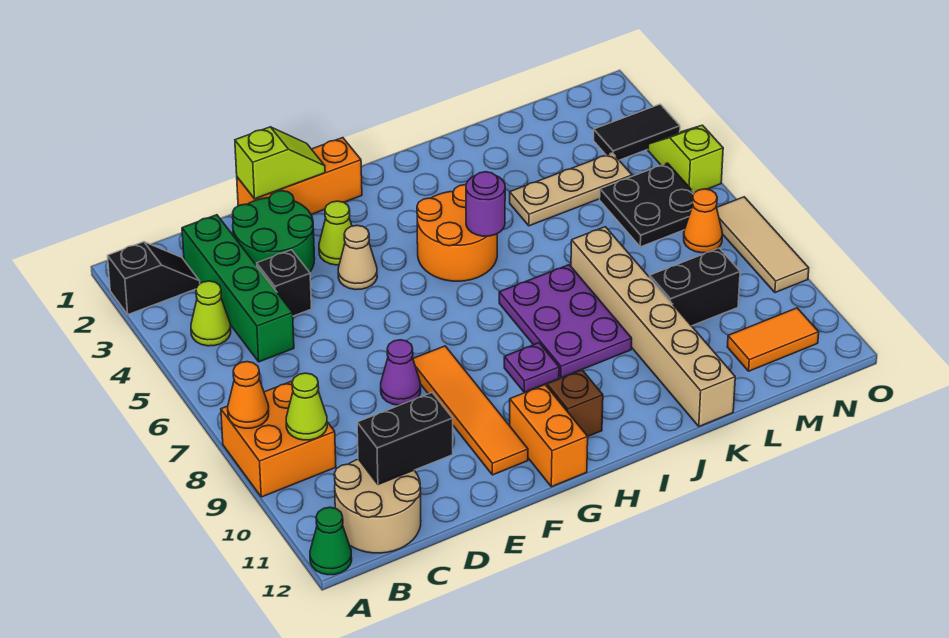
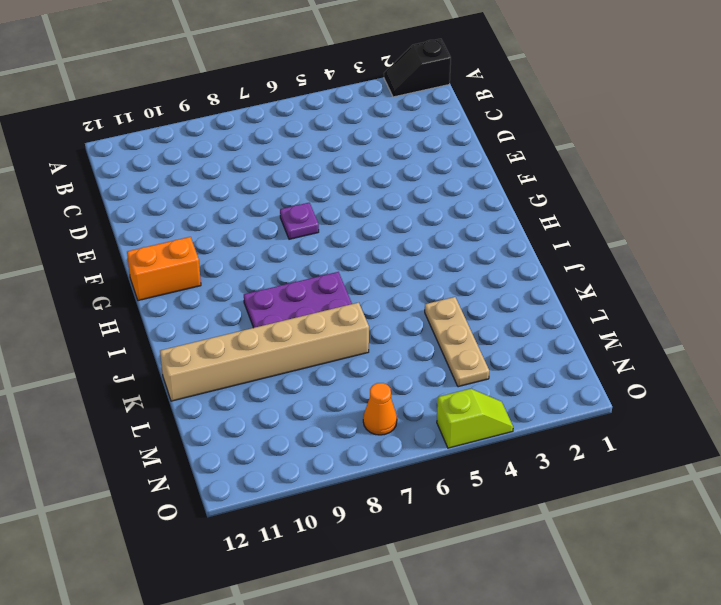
black slope A1:A2 level 1 top 1 -> black slope A2:B2 level 1 top A
purple plate F7 level 1 -> purple plate H9 level 1
none -> orange brick A8:B9 level 1
none -> green cone A12 level 1
none -> lime cone B4 level 1
none -> tan round brick B11:C12 level 1

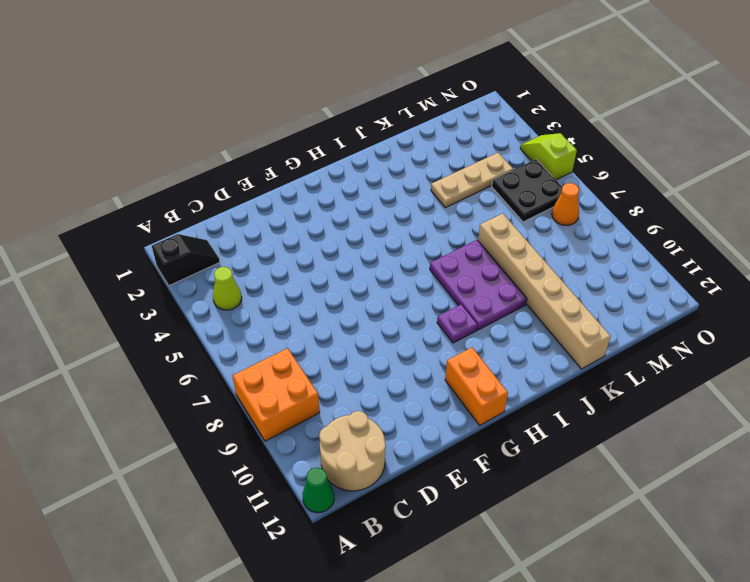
none -> green brick C2:C5 level 1
none -> green round brick D2:E3 level 1
none -> black brick D4 level 1
none -> orange brick E1:G1 level 1

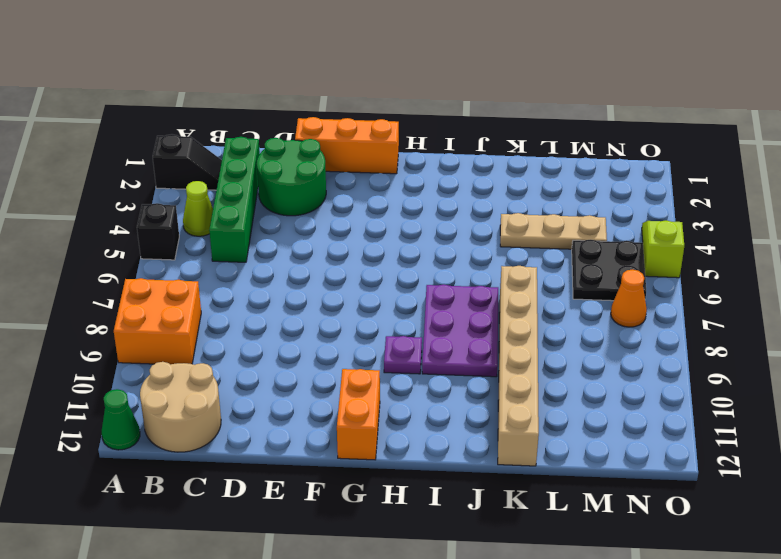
black brick A5 level 1 -> black brick D4 level 1
none -> purple cone E8 level 1
none -> lime cone F3 level 1
none -> tan cone F4 level 1
none -> orange tile F8:F11 level 1

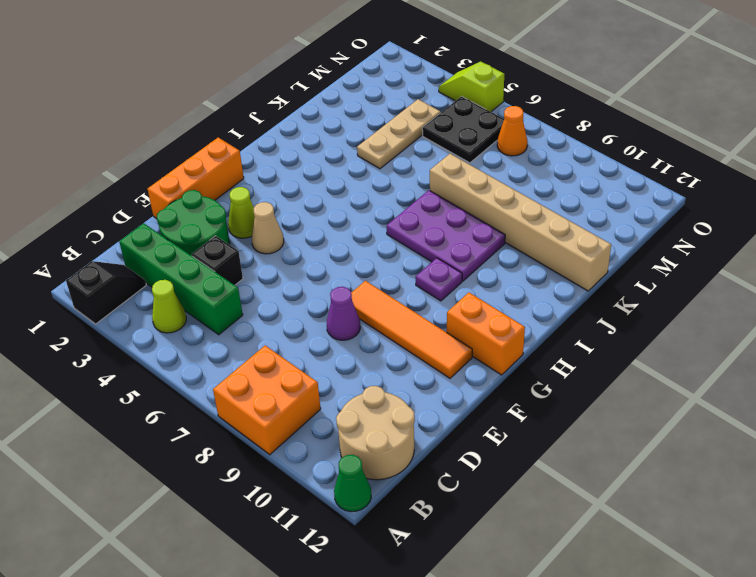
none -> orange round brick H4:I5 level 1
none -> brown brick H11 level 1
none -> black brick L9:M9 level 1
none -> orange tile M11:N11 level 1

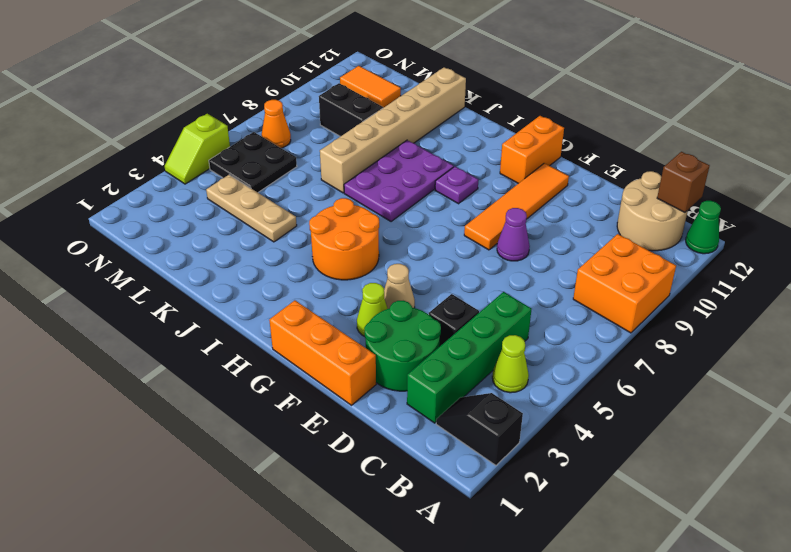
brown brick B12 level 2 -> brown brick H11 level 1
none -> black tile N3:O3 level 1
none -> tan tile O7:O9 level 1
none -> orange cone A8 level 2
none -> lime cone B9 level 2

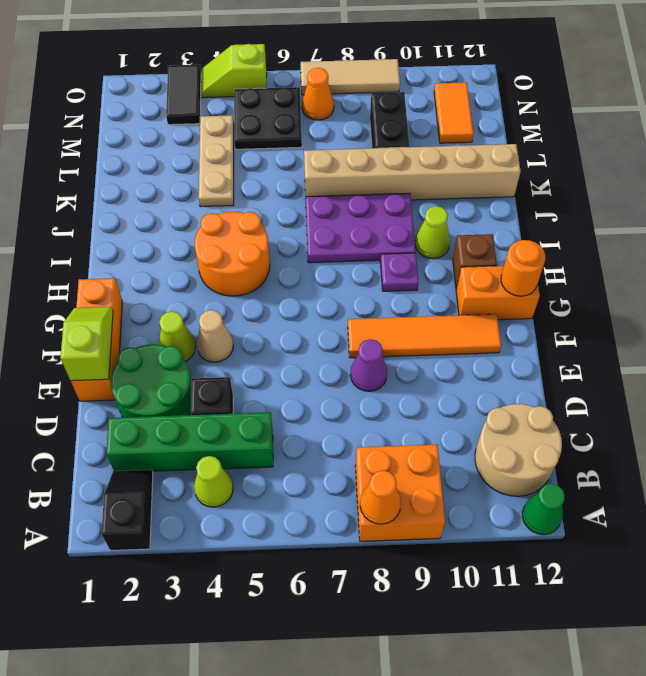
orange round brick G12 level 2 -> none
lime cone I10 level 1 -> lime cone B9 level 2
none -> black brick C11:D11 level 2
none -> purple round brick I5 level 2

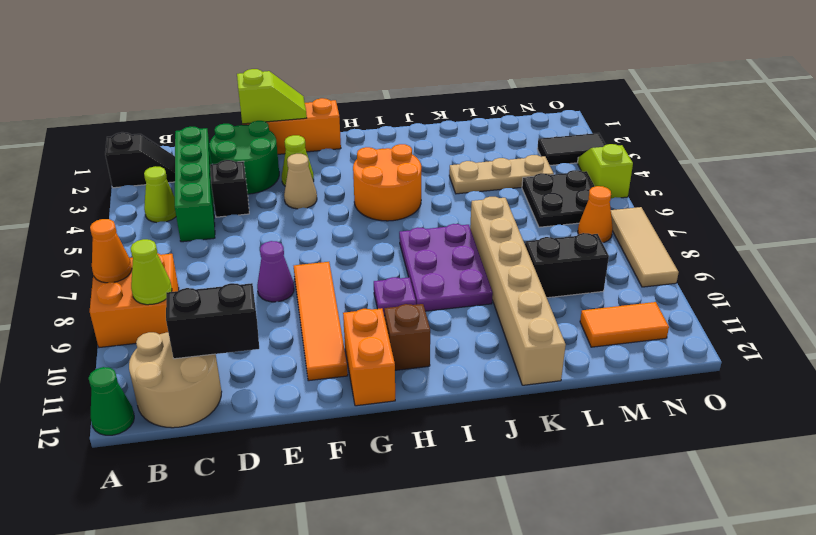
none -> purple round brick I5 level 2

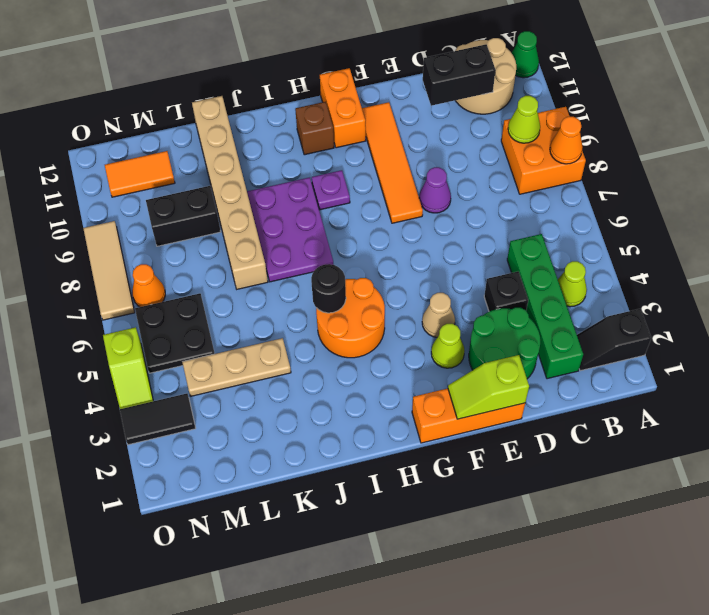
black round brick I5 level 2 -> purple round brick I5 level 2

